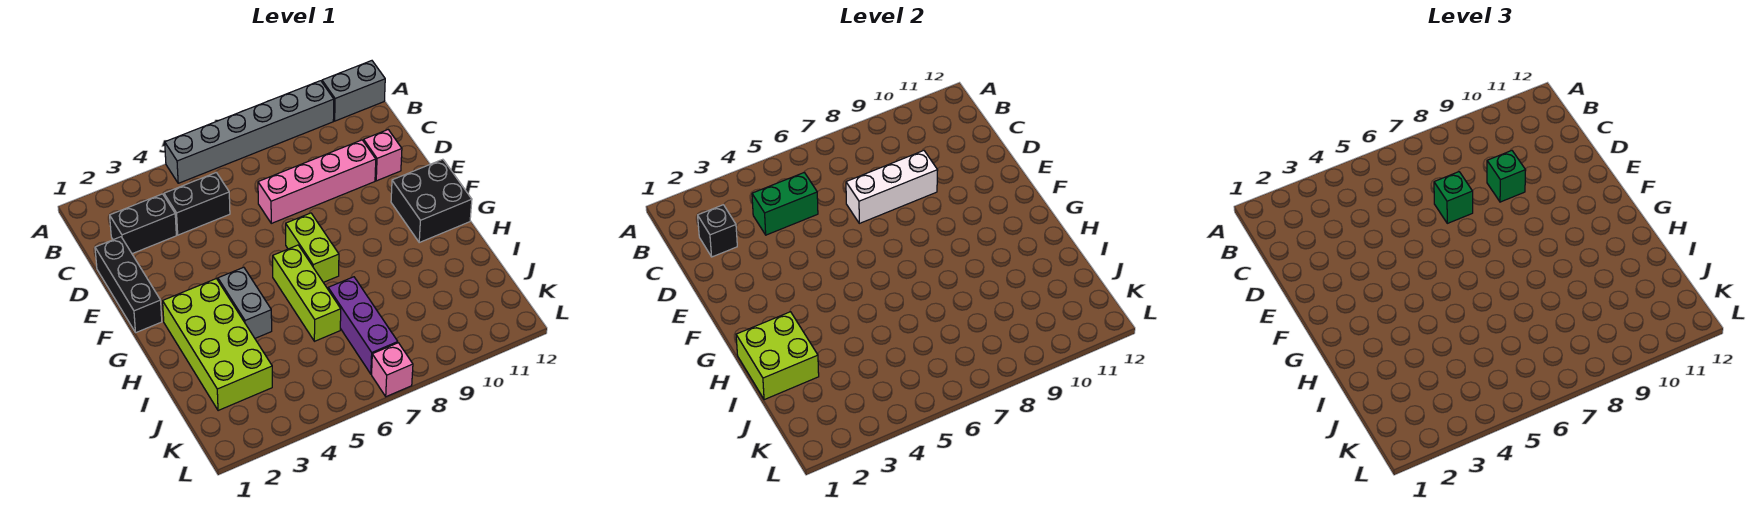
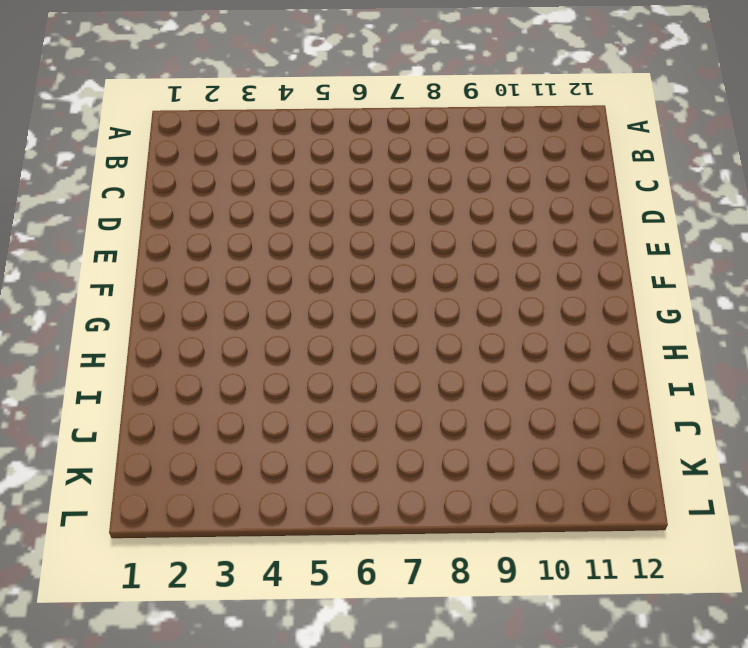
none -> grey brick A5:A10 level 1
none -> grey brick A11:A12 level 1
none -> black brick C2:C3 level 1

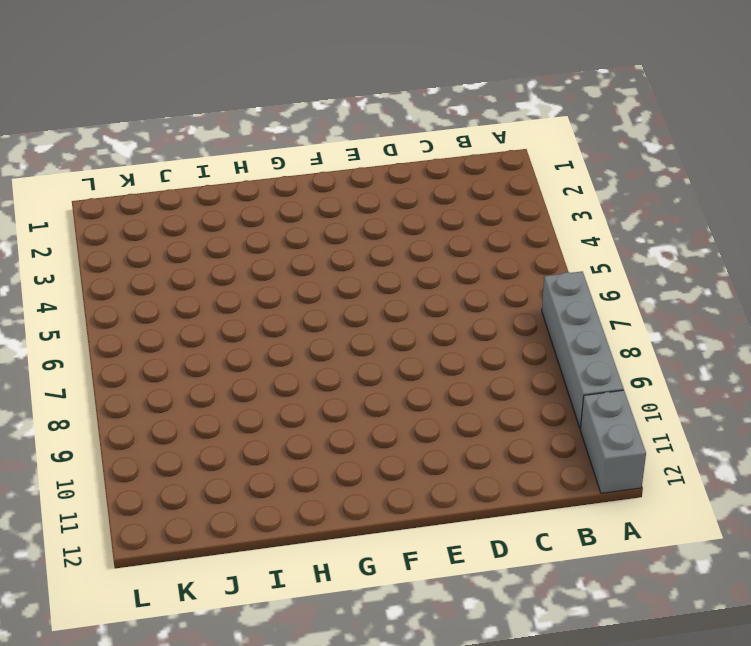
grey brick A7:A10 level 1 -> grey brick A5:A10 level 1
none -> black brick C2:C3 level 1
none -> black brick C4:C5 level 1
none -> black brick D1:F1 level 1

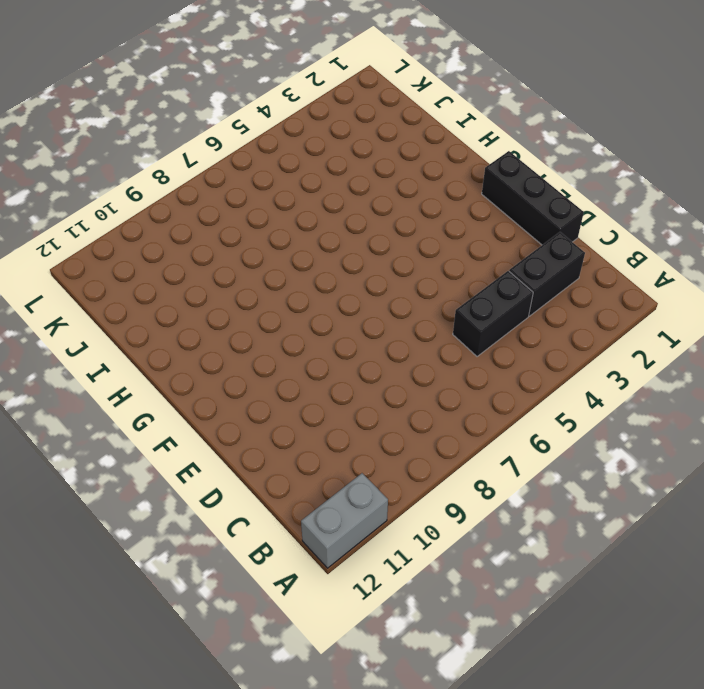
none -> grey brick A5:A10 level 1
none -> pink brick D7:D10 level 1
none -> pink brick D11 level 1

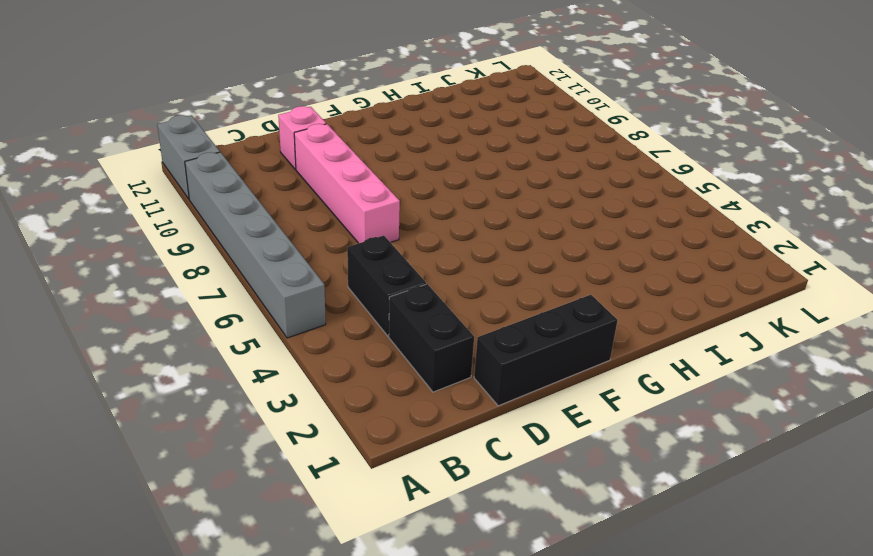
none -> lime brick F7:G7 level 1
none -> black brick F11:G12 level 1
none -> lime brick G2:J3 level 1

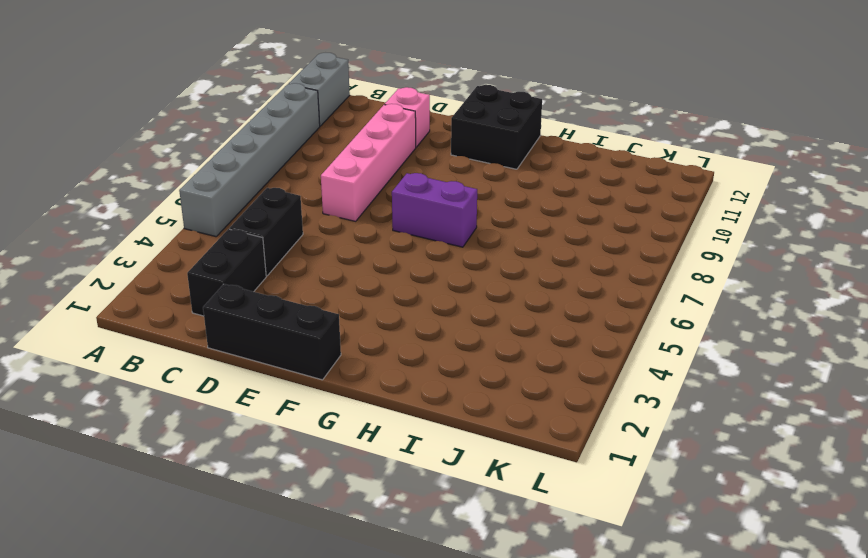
purple brick F7:G7 level 1 -> lime brick F7:G7 level 1
none -> lime brick G2:J3 level 1
none -> grey brick G4:H4 level 1
none -> lime brick G6:I6 level 1

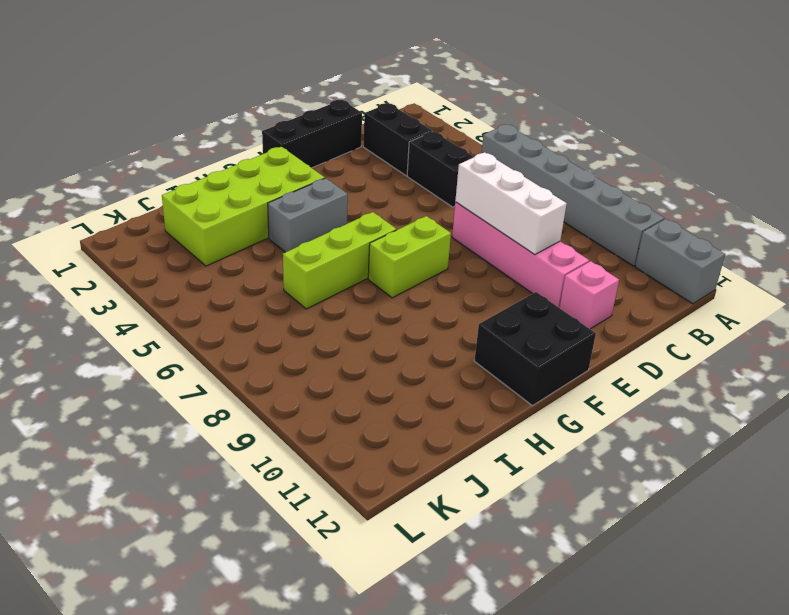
none -> purple brick I7:K7 level 1
none -> pink brick L7 level 1
none -> black brick C2 level 2

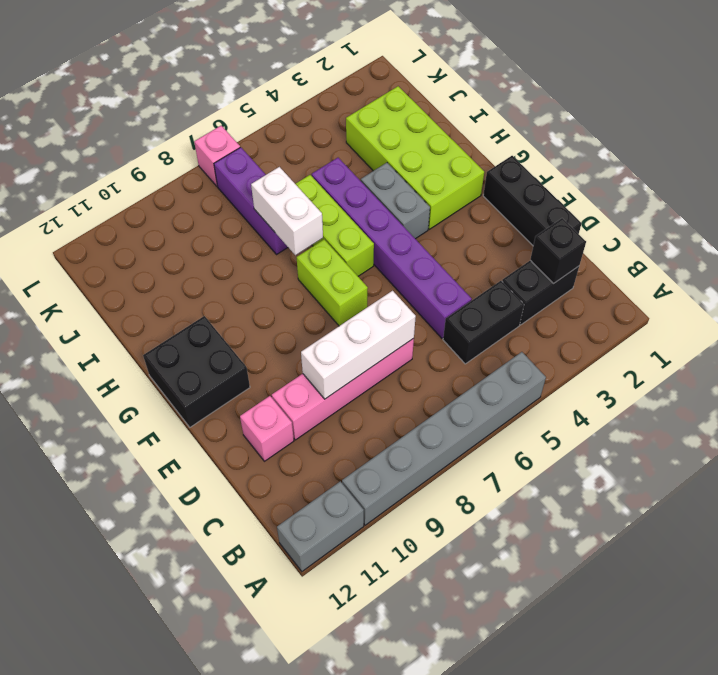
purple brick D5:I5 level 1 -> none
white brick H7:I7 level 2 -> none
none -> green brick C4:C5 level 2
none -> lime brick H1:I2 level 2
none -> green brick D7 level 3

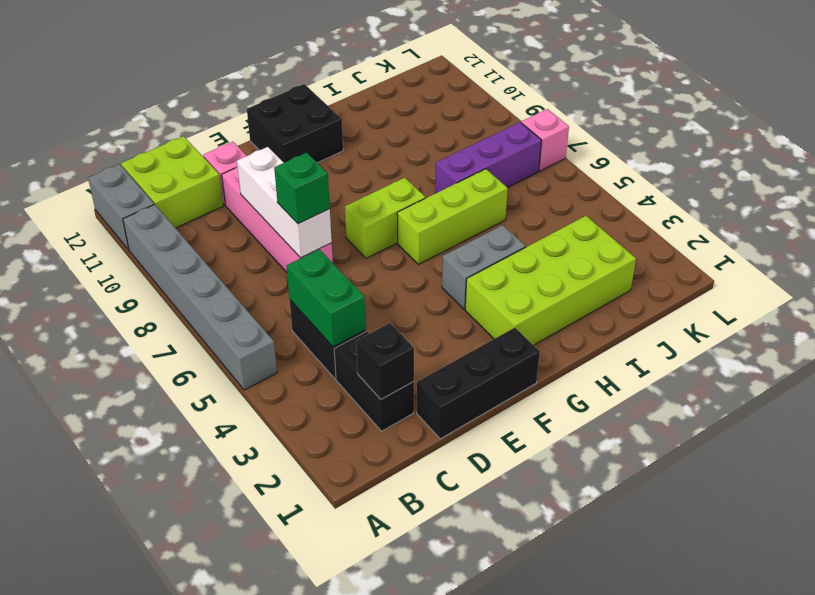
lime brick B11:C12 level 1 -> lime brick H1:I2 level 2
none -> green brick D9 level 3

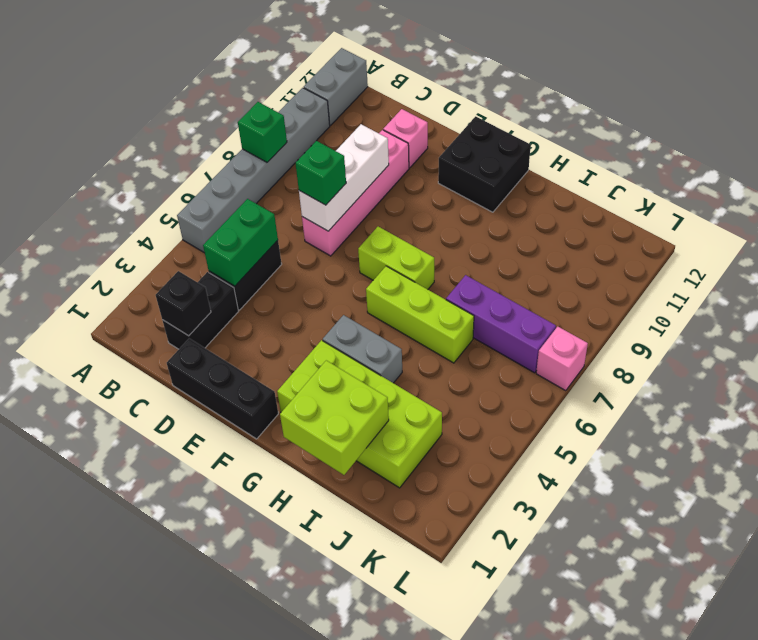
green brick A8 level 2 -> green brick D9 level 3

